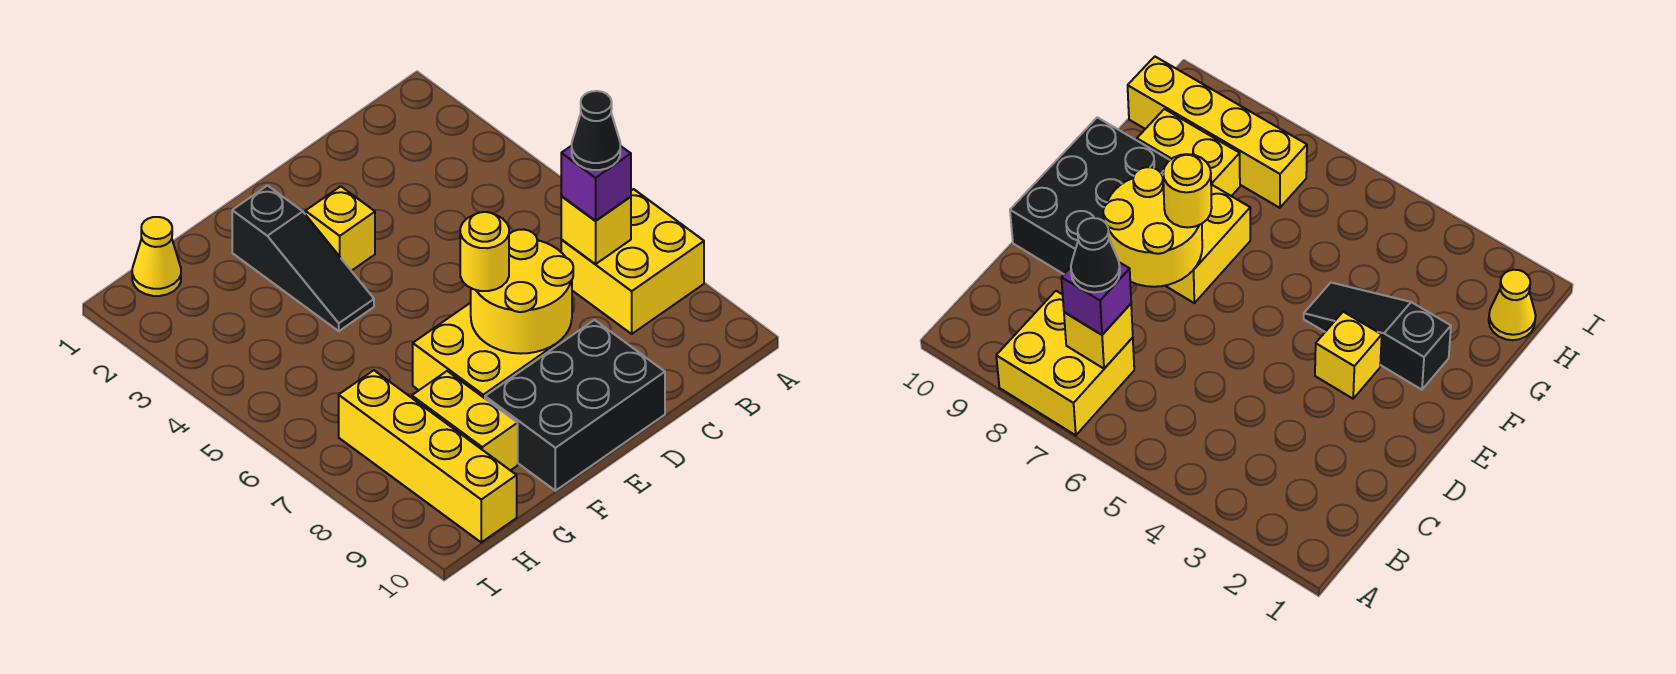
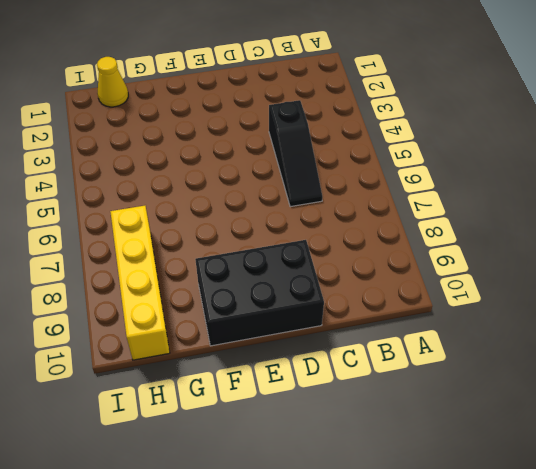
black slope C4:C6 level 1 top 4 -> black slope F2:F4 level 1 top 2
none -> yellow brick A7:B8 level 1
none -> yellow brick E3 level 1
none -> yellow brick E7:F8 level 1

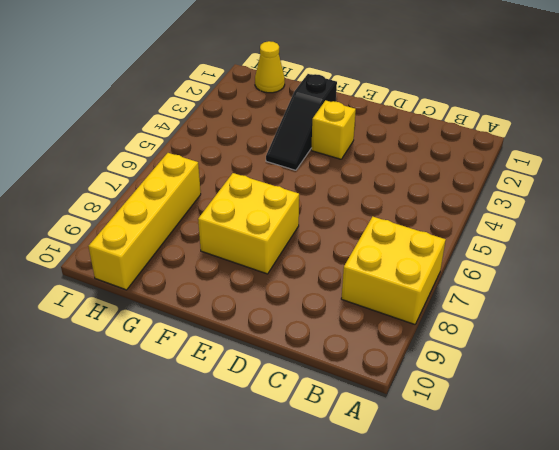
none -> black brick D9:F10 level 1
none -> yellow brick G8:G9 level 1
none -> yellow brick B7 level 2

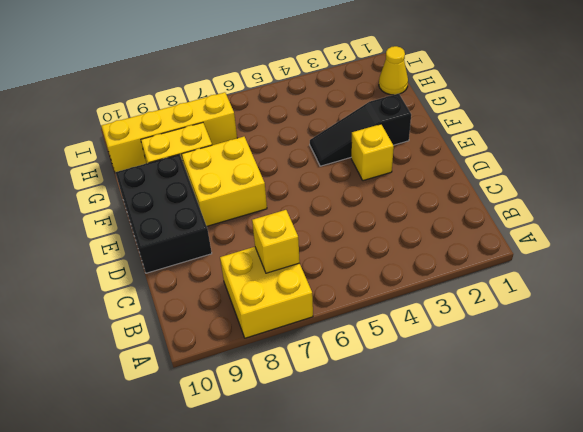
none -> yellow round brick D7:E8 level 2
none -> purple brick B7 level 3
none -> yellow round brick E7 level 3

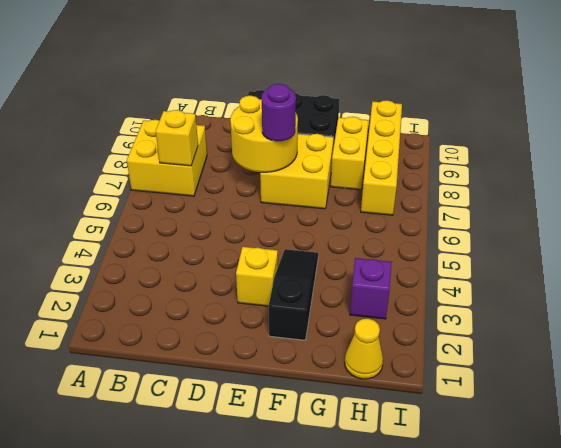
purple round brick E7 level 3 -> yellow round brick E7 level 3
purple brick H3 level 1 -> purple brick B7 level 3
none -> black cone B7 level 4

